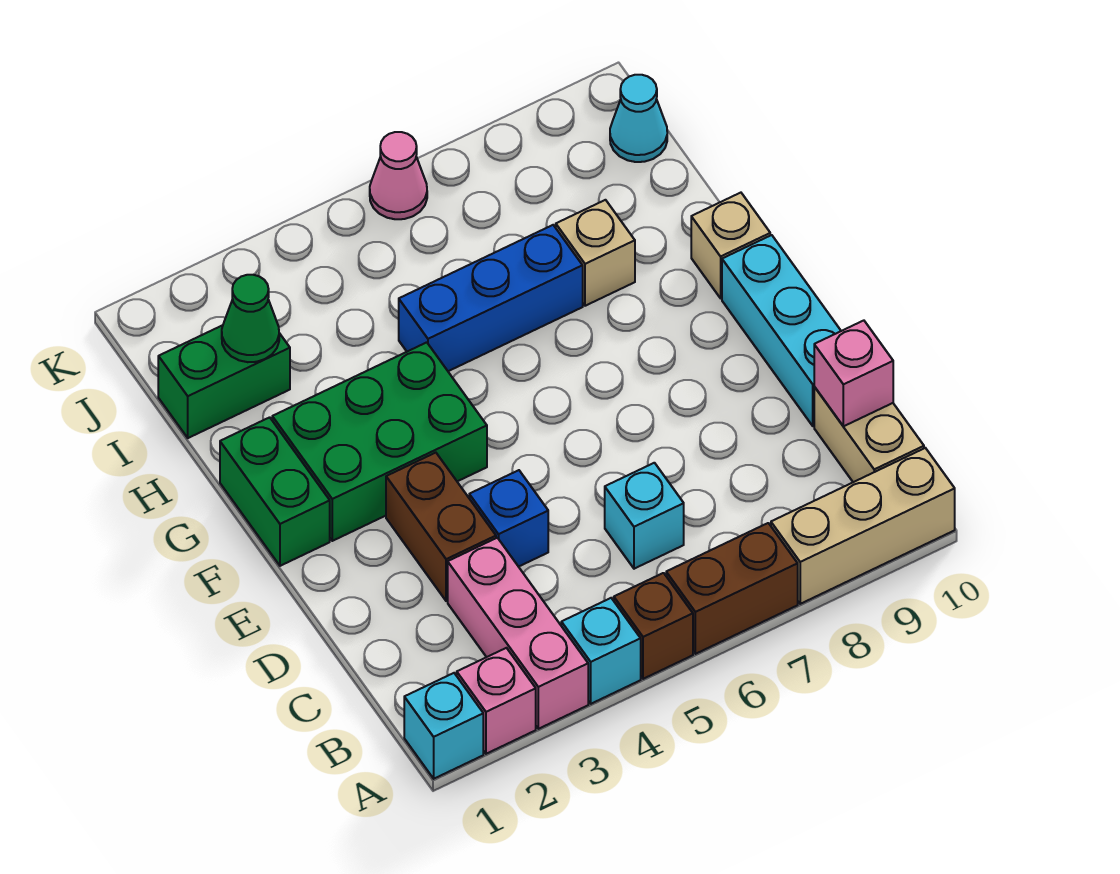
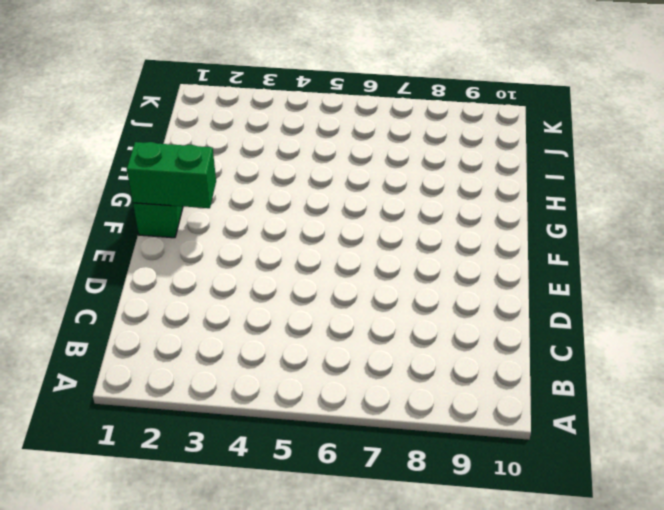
green brick F1:F2 level 2 -> green brick I1:I2 level 1
none -> cyan brick A1 level 1
none -> pink brick A2 level 1
none -> pink brick A3:C3 level 1

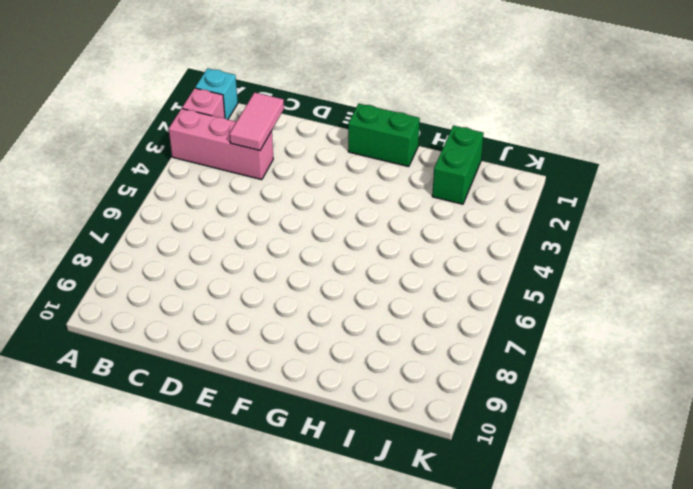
pink tile C2:C3 level 2 -> none
none -> cyan brick A4 level 1
none -> brown brick A5 level 1
none -> brown brick A6:A7 level 1

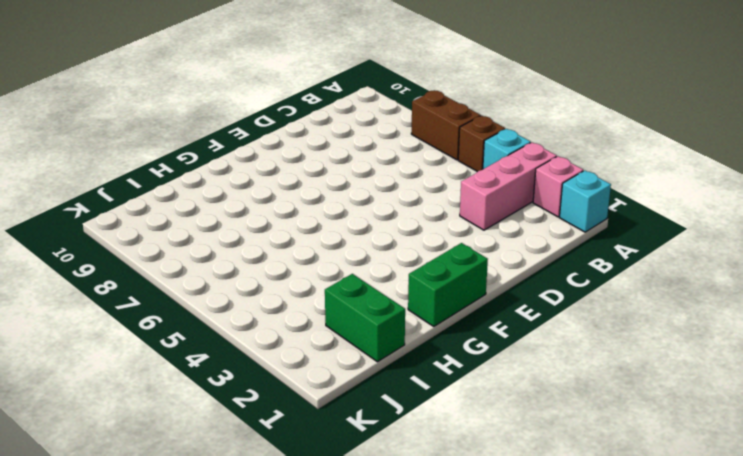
none -> tan brick A8:A10 level 1
none -> tan brick B10:C10 level 1
none -> cyan brick C6 level 1

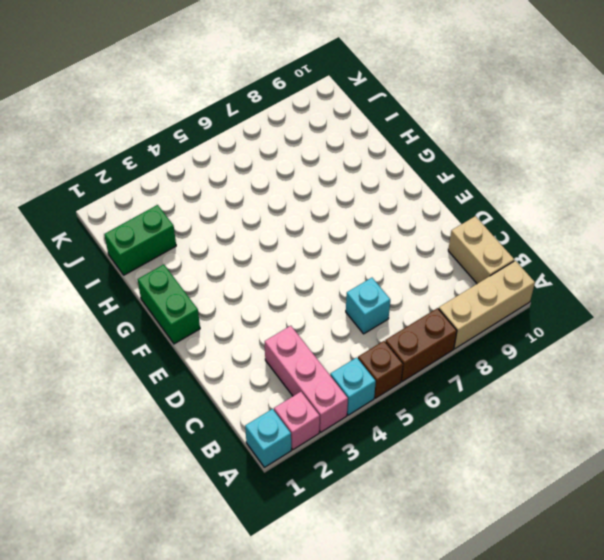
none -> brown brick D3:E3 level 1
none -> blue brick D4 level 1
none -> cyan brick D10:F10 level 1

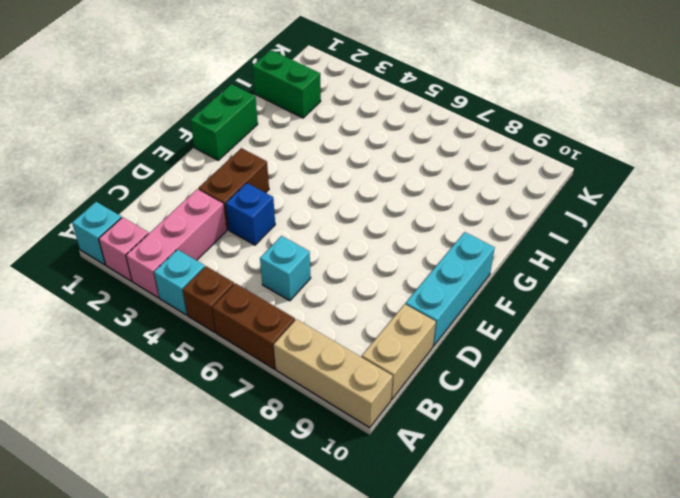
none -> green brick F2:G4 level 1
none -> tan brick G10 level 1
none -> blue brick H5:H7 level 1

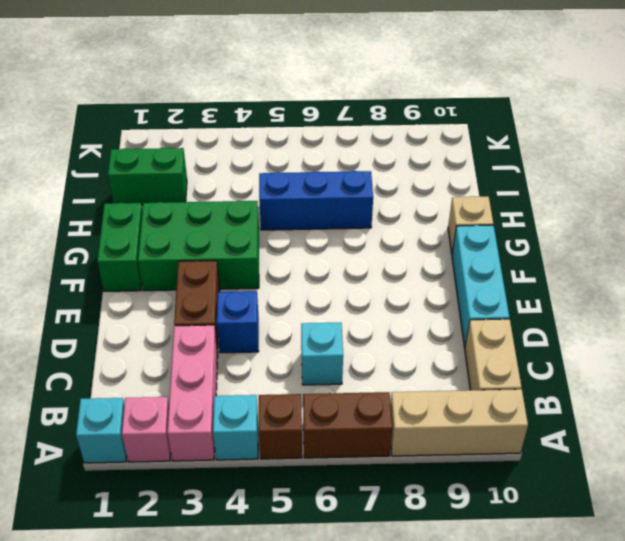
none -> tan brick H8 level 1
none -> cyan cone J10 level 1
none -> pink cone K6 level 1

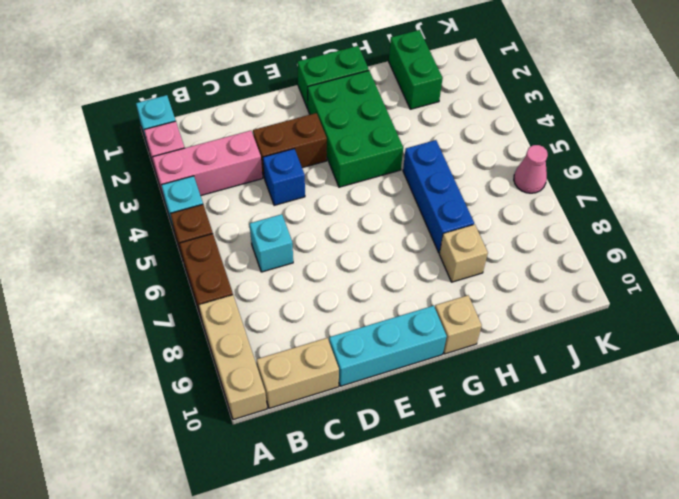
none -> cyan cone J10 level 1
none -> pink brick C10 level 2
none -> green cone I2 level 2

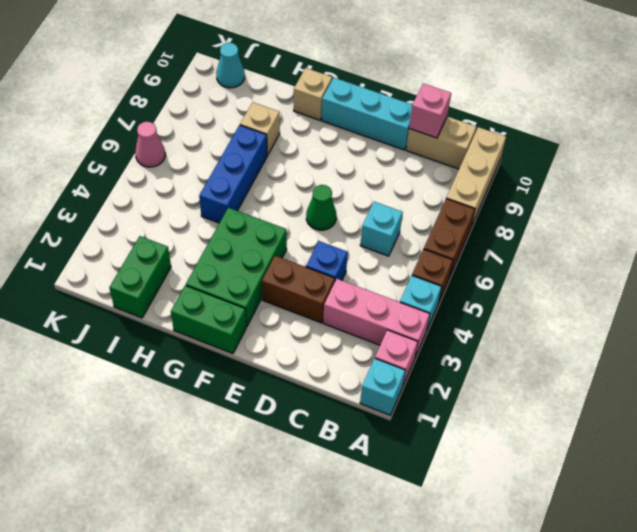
green cone E6 level 1 -> green cone I2 level 2

